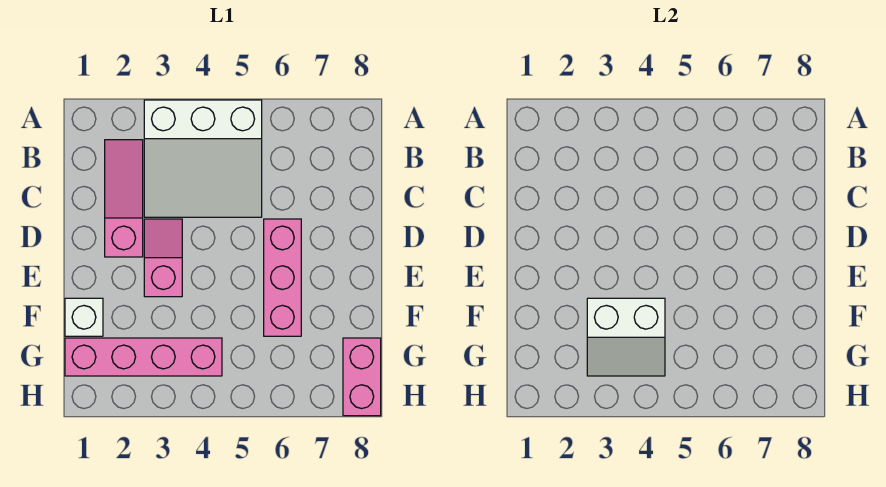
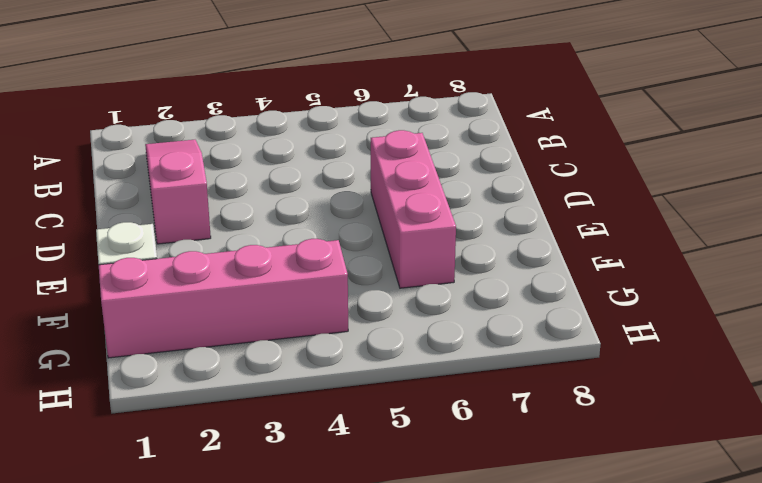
none -> white slope A3:C5 level 1 top A
none -> pink slope D3:E3 level 1 top E

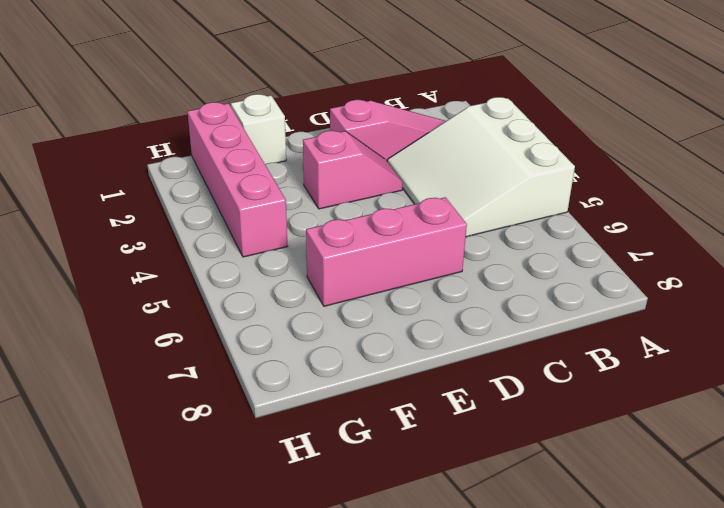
none -> pink brick G8:H8 level 1
none -> white slope F3:G4 level 2 top F

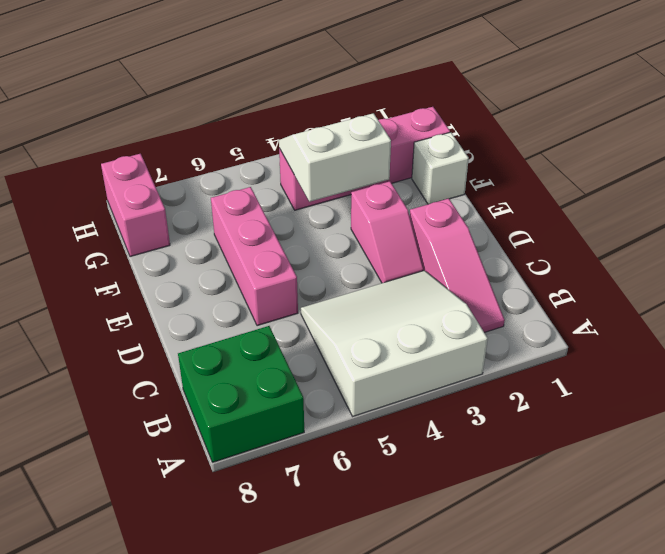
green brick A7:B8 level 1 -> none

